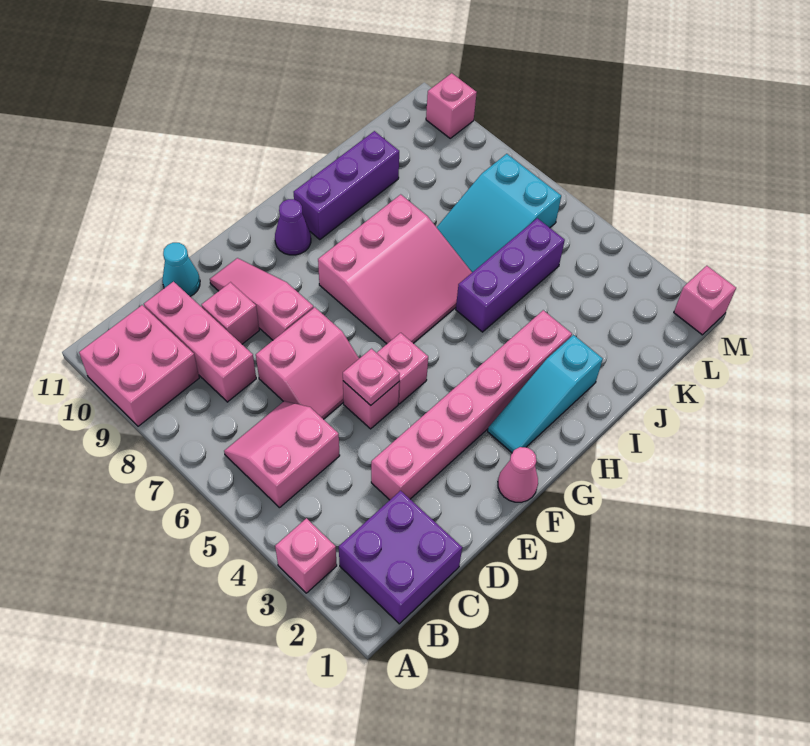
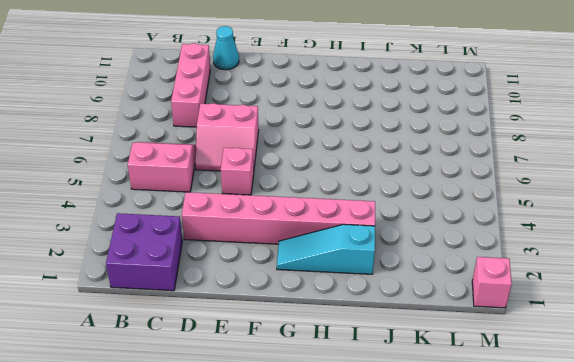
none -> pink brick A3 level 1
none -> pink brick A9:B10 level 1
none -> pink brick D9 level 1

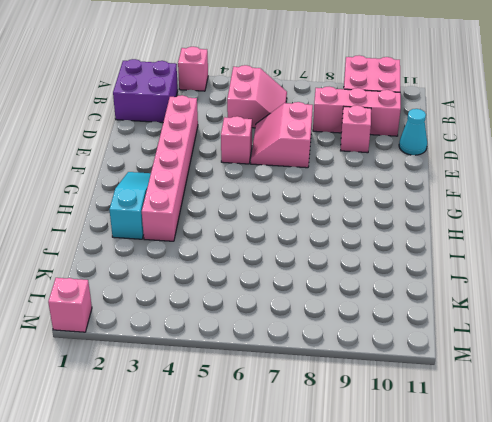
none -> pink slope E8:E10 level 1 top 8
none -> pink cone F1 level 1
none -> pink brick F5 level 1

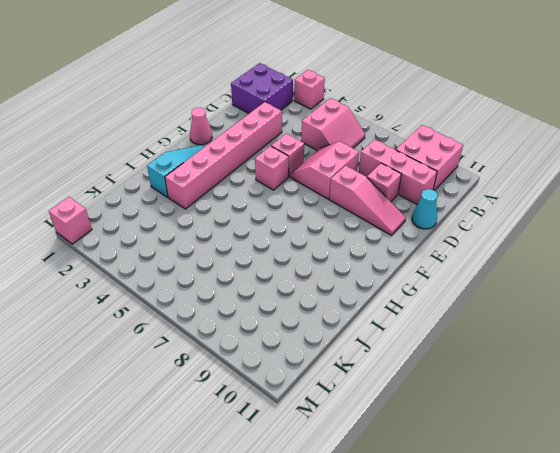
none -> pink slope G6:I8 level 1 top 8
none -> purple cone G10 level 1
none -> purple brick H10:J10 level 1

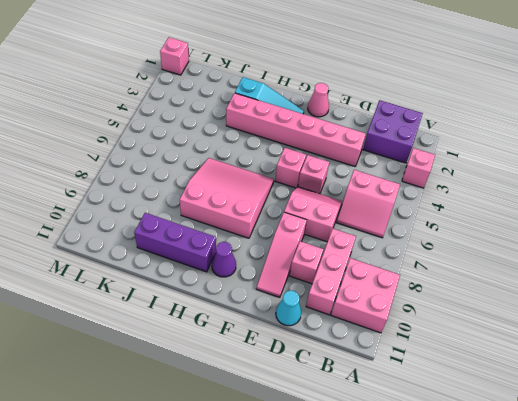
none -> purple brick I5:K5 level 1
none -> cyan slope J6:L7 level 1 top L
none -> pink brick M10 level 1

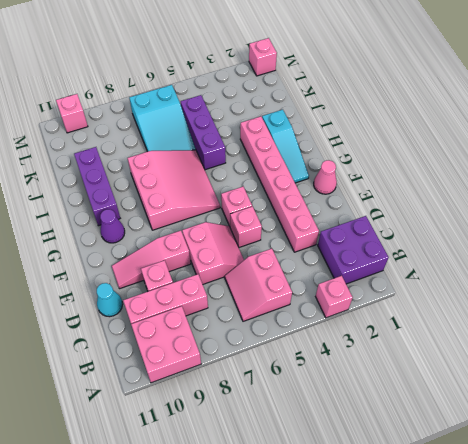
none -> pink plate E5 level 2

